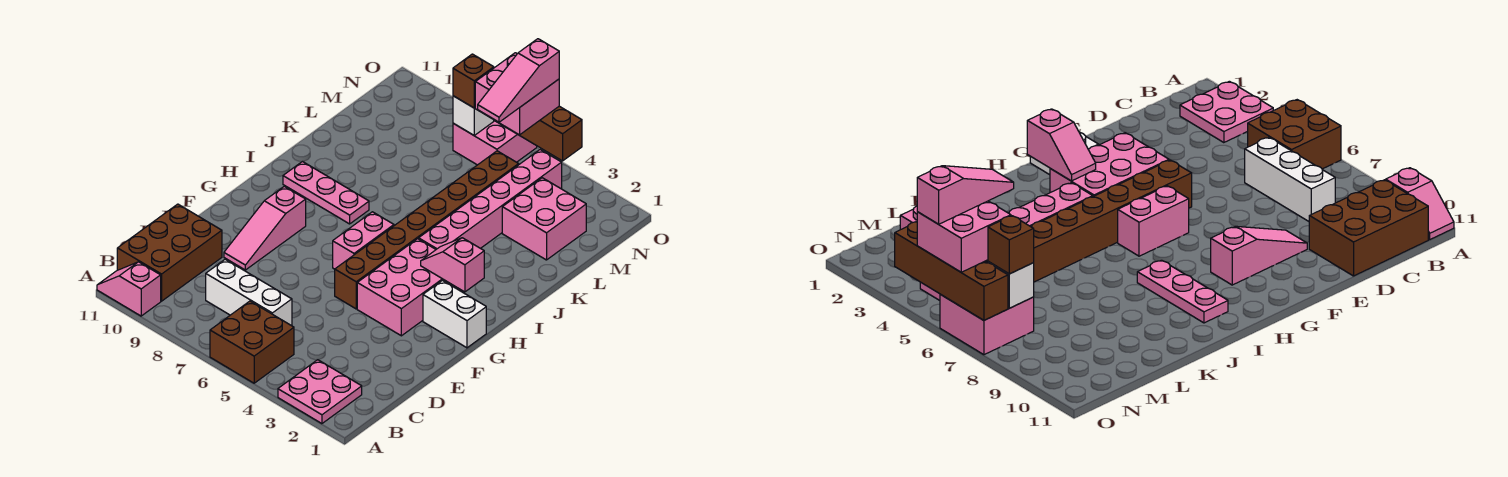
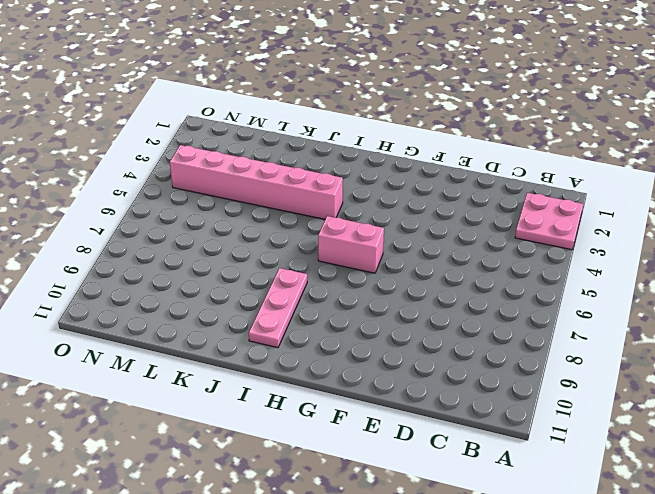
none -> brown brick A5:B6 level 1
none -> pink slope A10:A11 level 1 top 10
none -> brown brick B10:D11 level 1

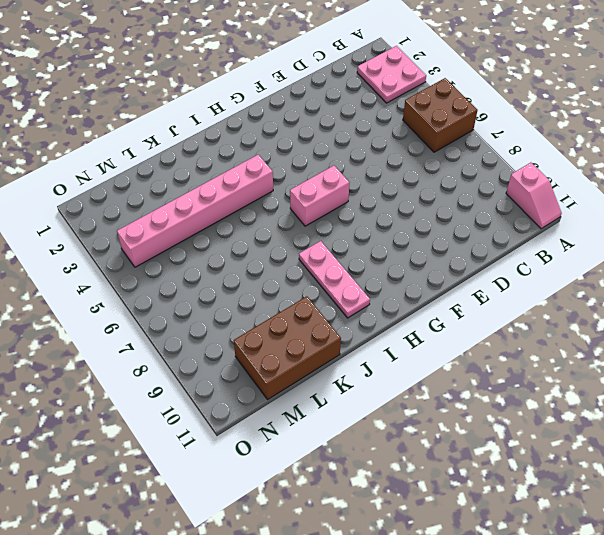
brown brick K10:M11 level 1 -> brown brick B10:D11 level 1
none -> white brick C6:C8 level 1
none -> pink slope E9:G9 level 1 top G
none -> pink brick F3:H4 level 1

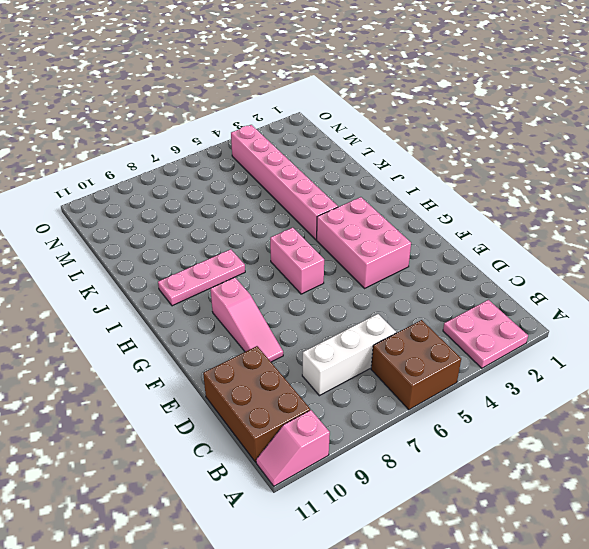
none -> brown brick F5:M5 level 1
none -> white brick G1:G2 level 1
none -> pink brick L2:M3 level 1

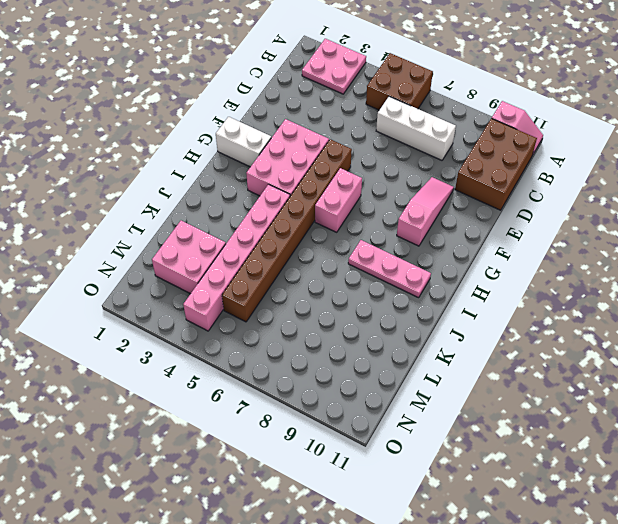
none -> pink brick N6:O7 level 1
none -> pink slope H2:H3 level 2 top 2
none -> white brick N7 level 2

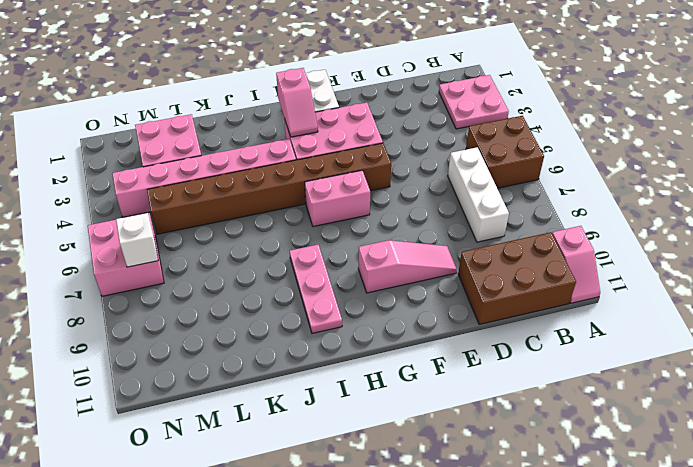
none -> brown brick O4:O7 level 2
none -> pink brick N5:O6 level 3
none -> brown brick N7 level 3

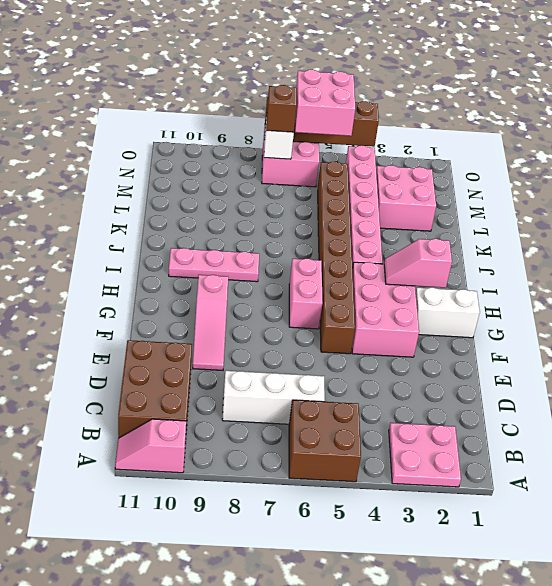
none -> pink slope M5:O5 level 4 top O

